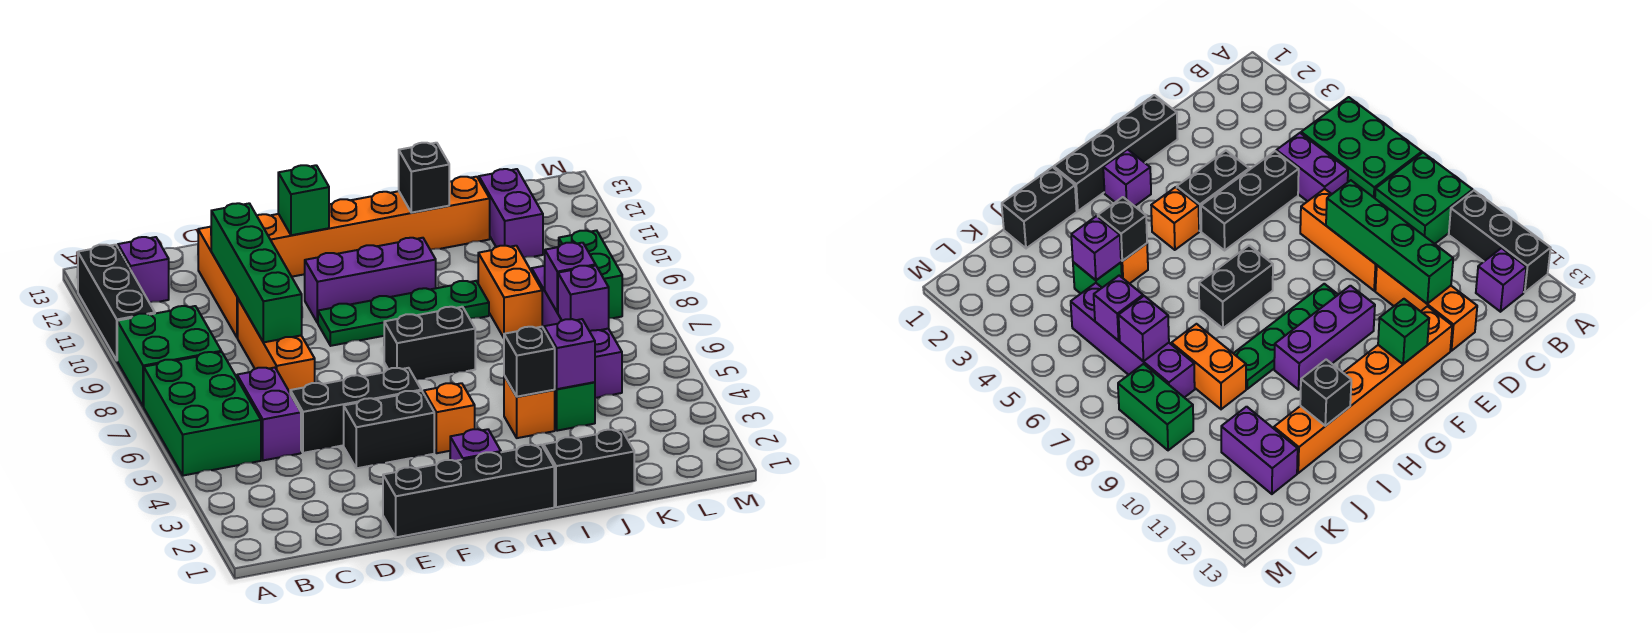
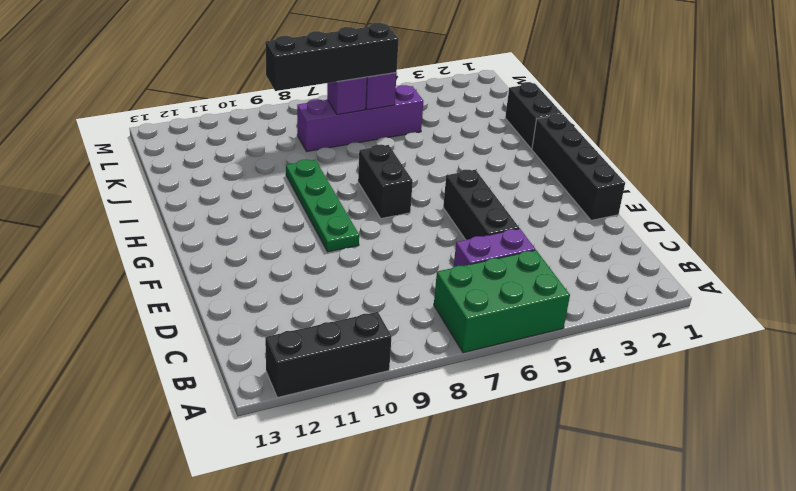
black brick K6:K9 level 3 -> none
none -> green brick A8:B9 level 1
none -> purple brick B12 level 1
none -> orange brick D7:D9 level 1
none -> orange brick D10:D12 level 1

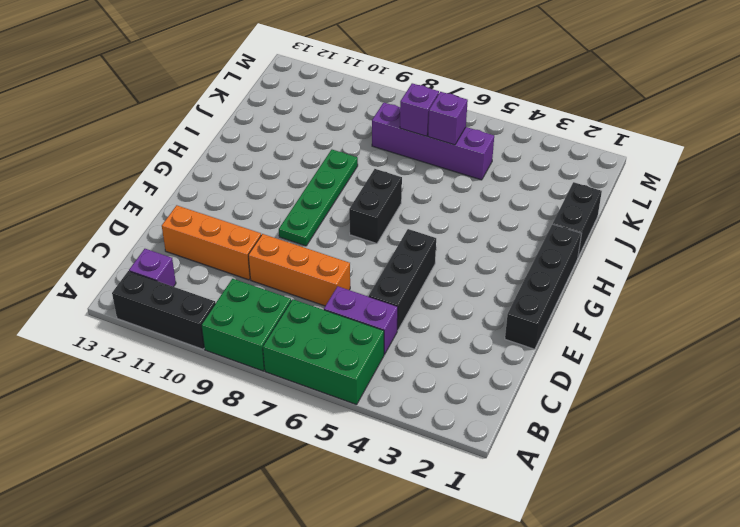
none -> black brick E4:F4 level 1
none -> orange brick E12:J12 level 1
none -> purple brick F10:H10 level 1
none -> purple brick G2 level 1

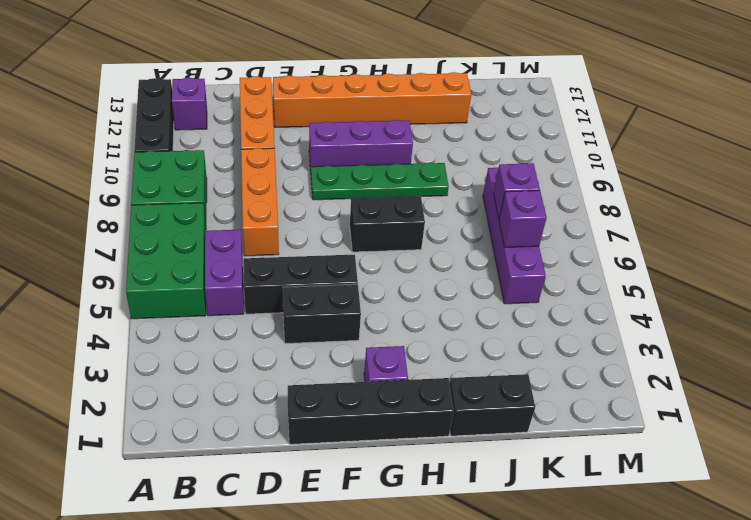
none -> orange brick G4 level 1
none -> orange brick I4 level 1
none -> green brick J4 level 1
none -> orange brick J8:J9 level 1

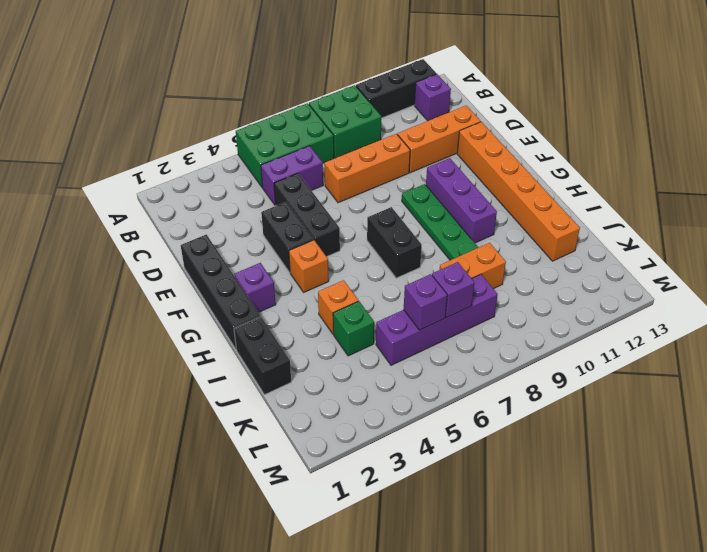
none -> purple brick K11:K12 level 1
none -> green brick L8:L9 level 1
none -> green brick D8:D11 level 2
none -> green brick F12 level 2

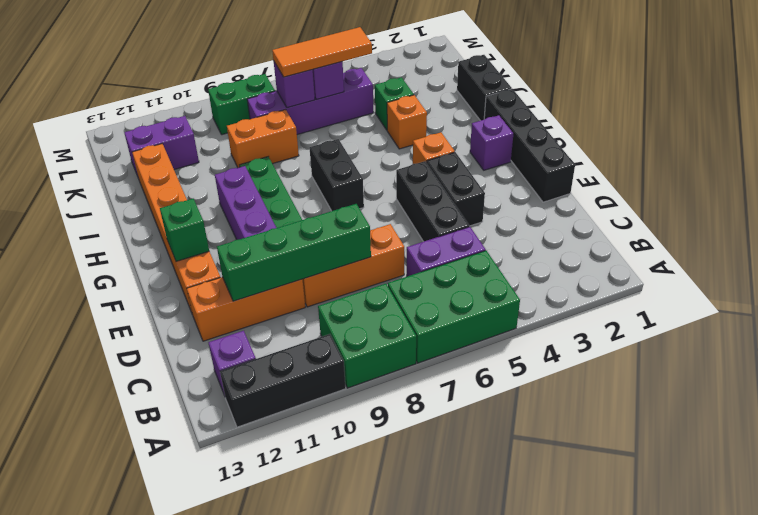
orange tile K5:K7 level 3 -> none
none -> black brick I4 level 2
none -> black brick I12 level 2
none -> purple brick J4 level 2

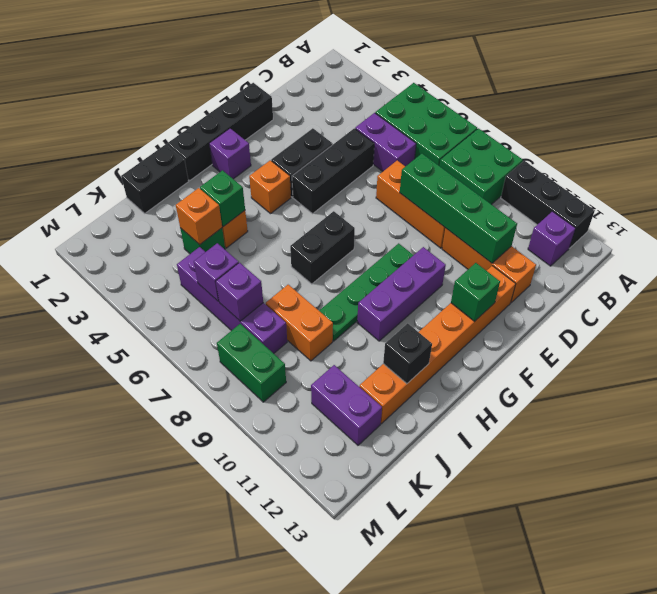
green brick I4 level 2 -> black brick I4 level 2
orange brick J4 level 2 -> purple brick J4 level 2

